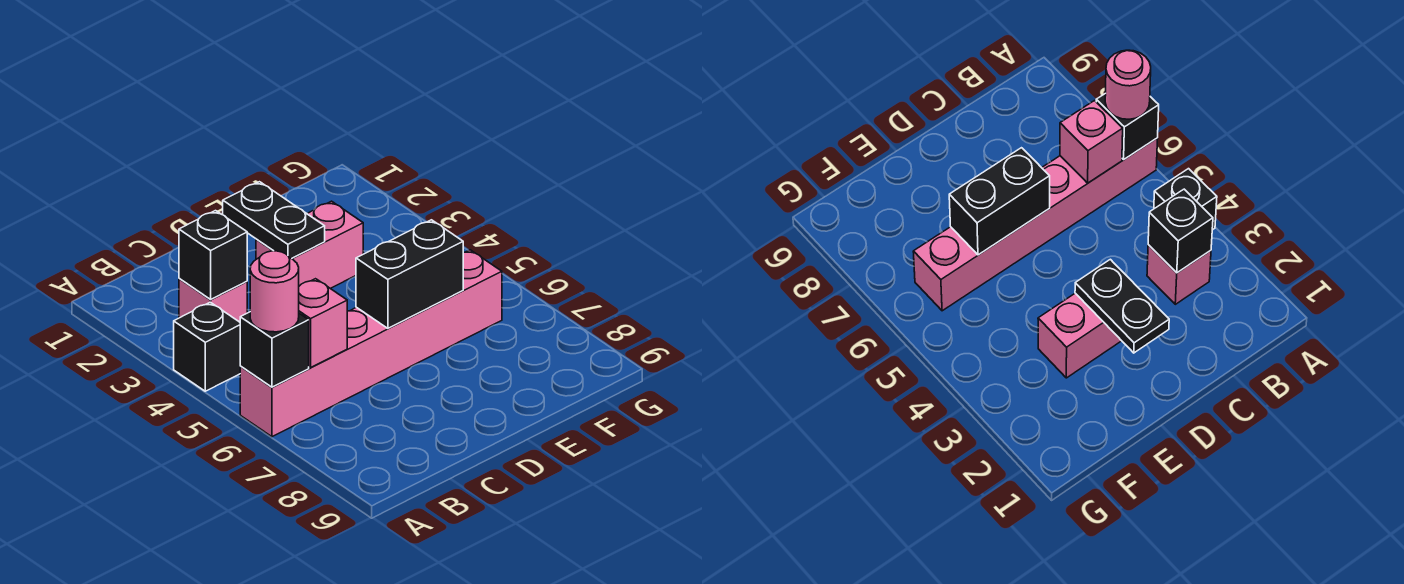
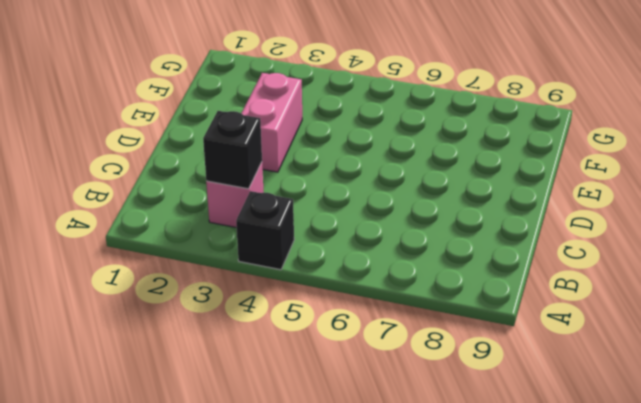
none -> pink brick A6:F6 level 1
none -> black brick A6 level 2

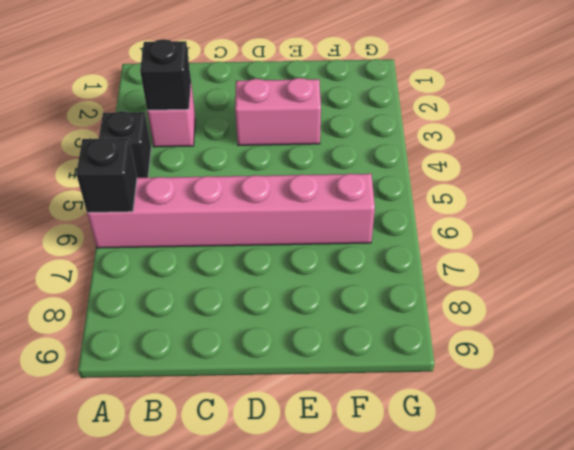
none -> pink brick B6 level 2
none -> black plate D2:D3 level 2

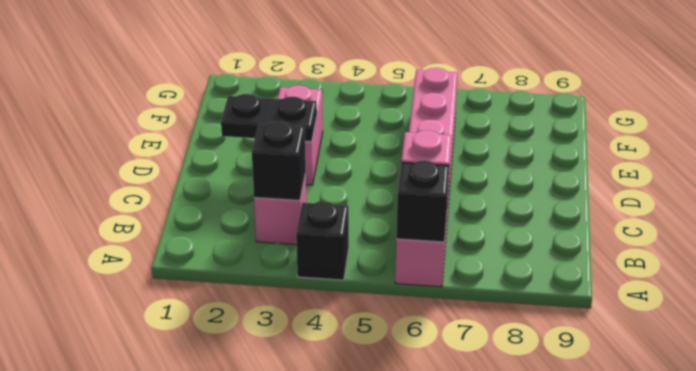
none -> black brick D6:E6 level 2
none -> pink round brick A6 level 3

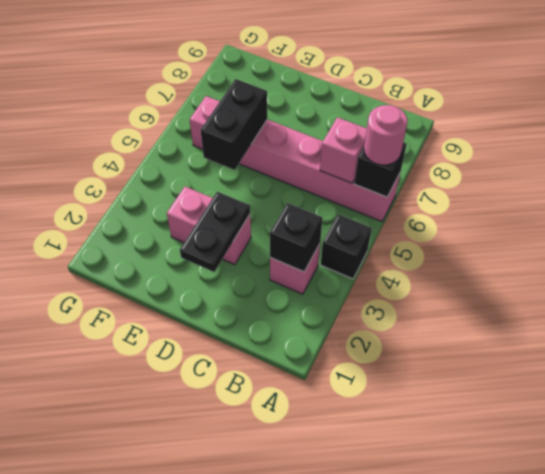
black brick E5:E6 level 2 -> black brick D6:E6 level 2

